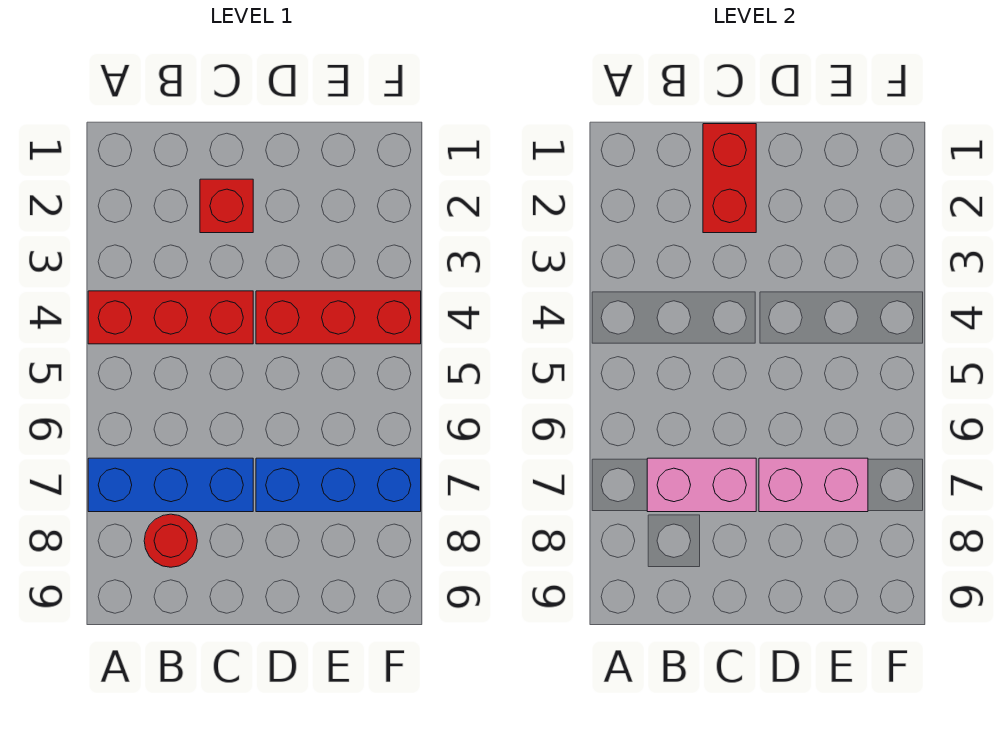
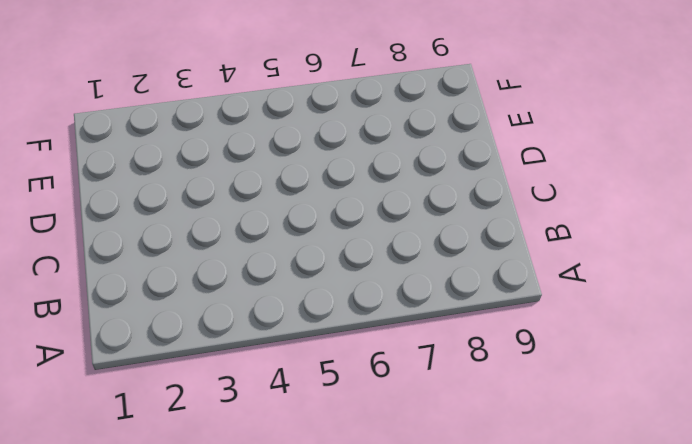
none -> red brick A4:C4 level 1
none -> blue brick A7:C7 level 1

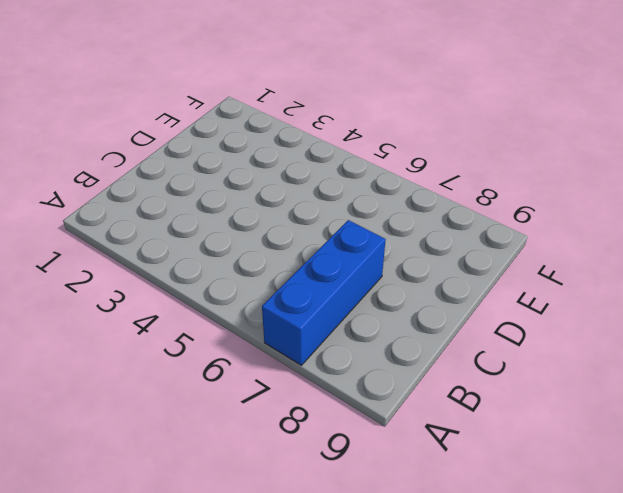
none -> red brick A4:C4 level 1
none -> red round brick B8 level 1

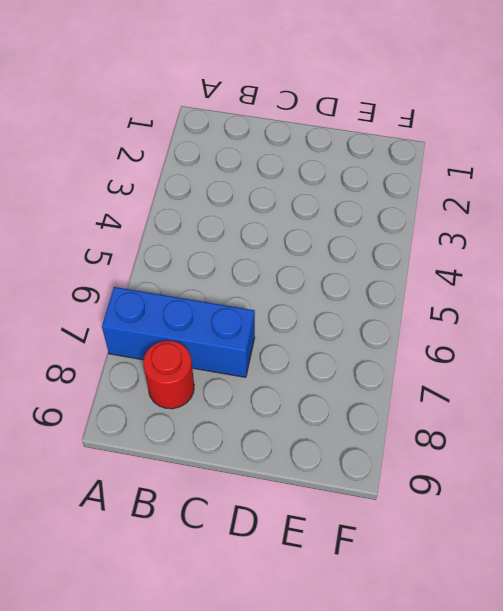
none -> red brick A4:C4 level 1
none -> red brick C2 level 1

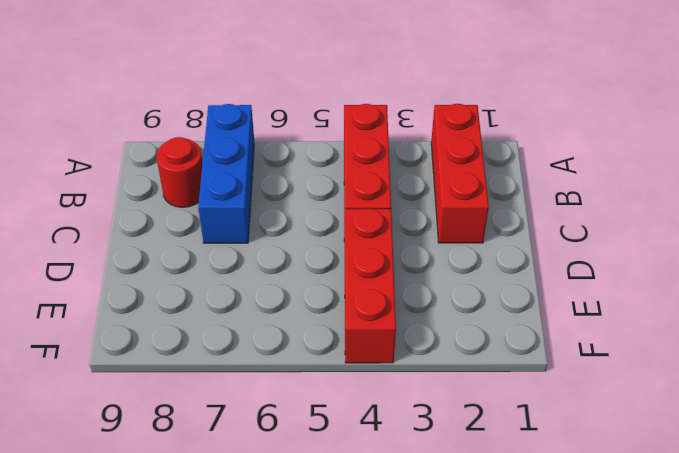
red brick A2:C2 level 1 -> red brick C2 level 1
none -> blue brick D7:F7 level 1
none -> pink brick B7:C7 level 2

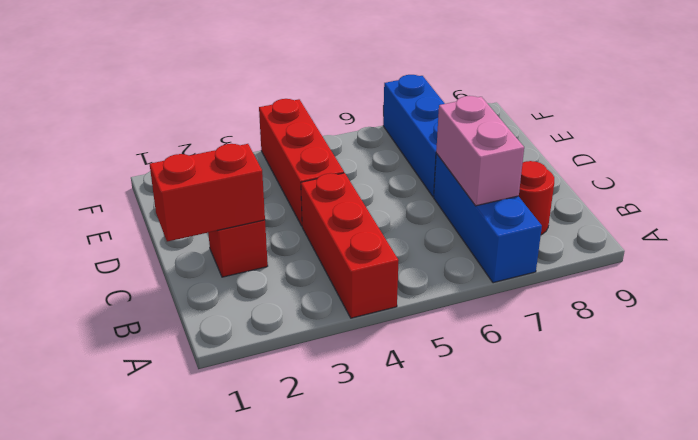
none -> pink brick D7:E7 level 2

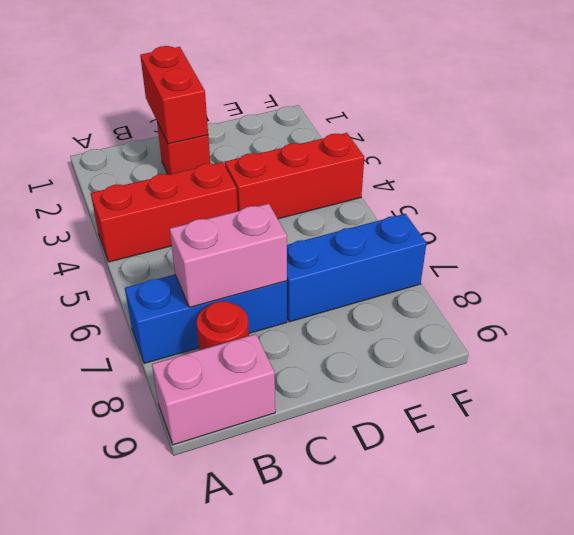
pink brick A9:B9 level 1 -> pink brick D7:E7 level 2

